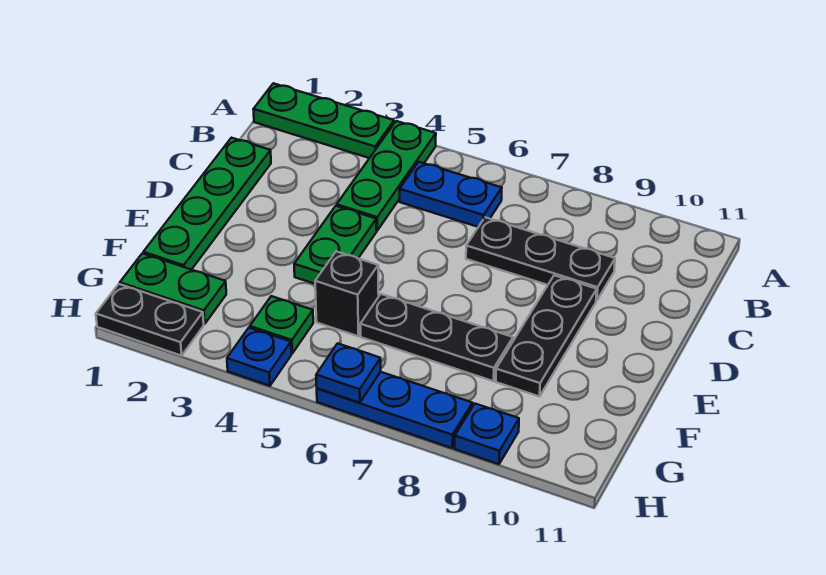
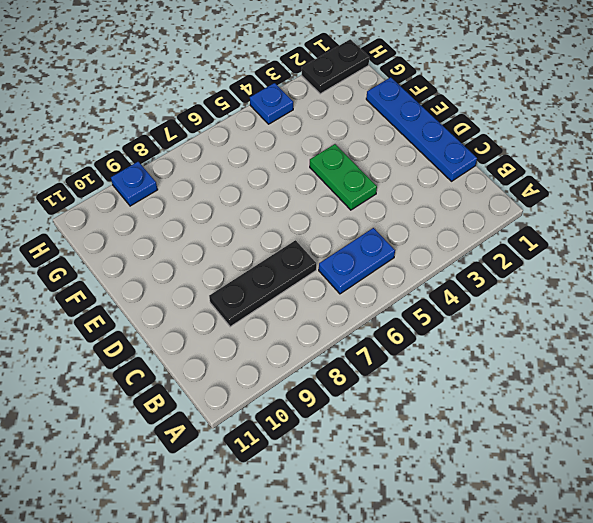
blue plate C1:F1 level 1 -> green plate C1:F1 level 1
none -> green plate A1:A3 level 1
none -> green plate A4:C4 level 1
none -> black plate D9:F9 level 1

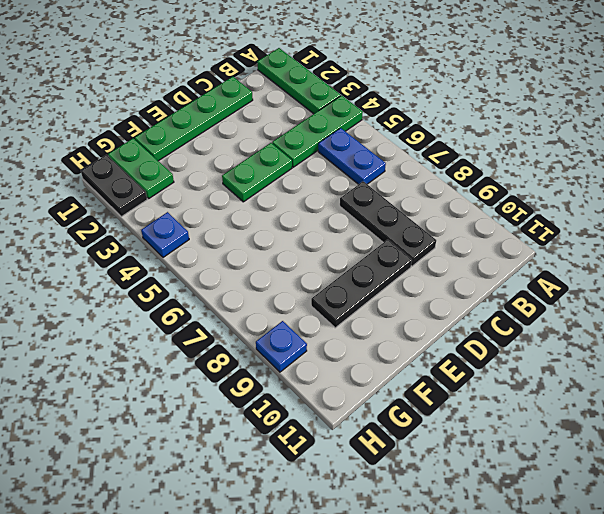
none -> black brick F5 level 1
none -> black plate F6:F8 level 1
none -> green plate G4 level 1

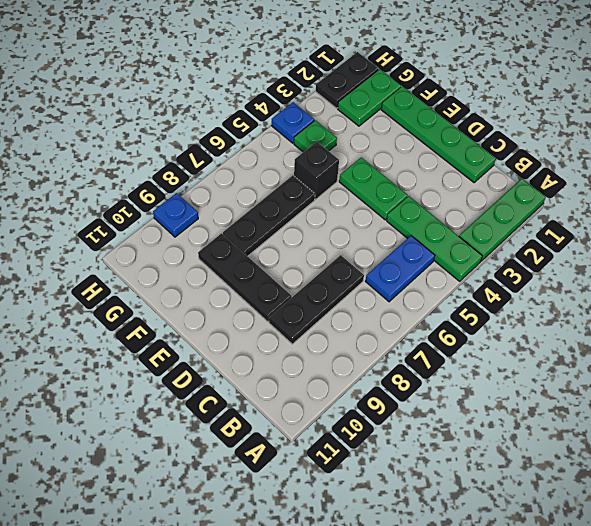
none -> blue plate H6:H8 level 1
none -> blue plate H6 level 2

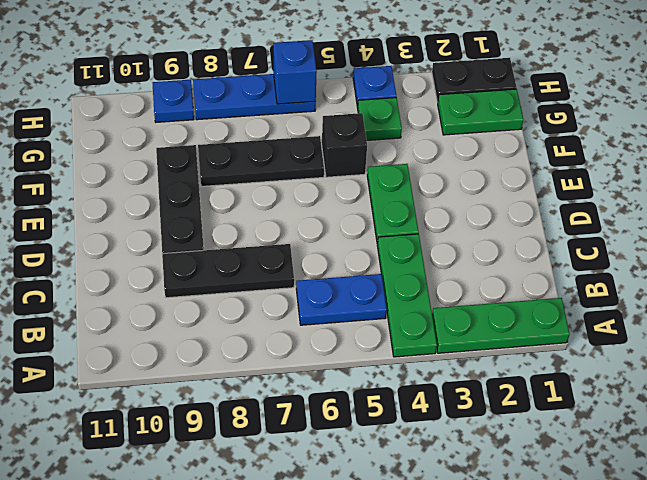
blue brick H6 level 2 -> blue plate H6 level 2
none -> green plate C1:F1 level 1

